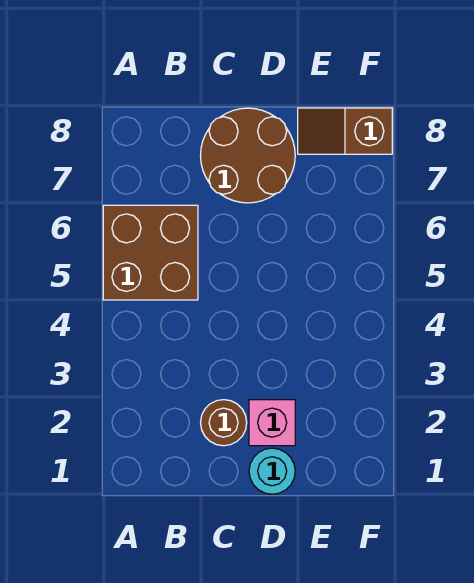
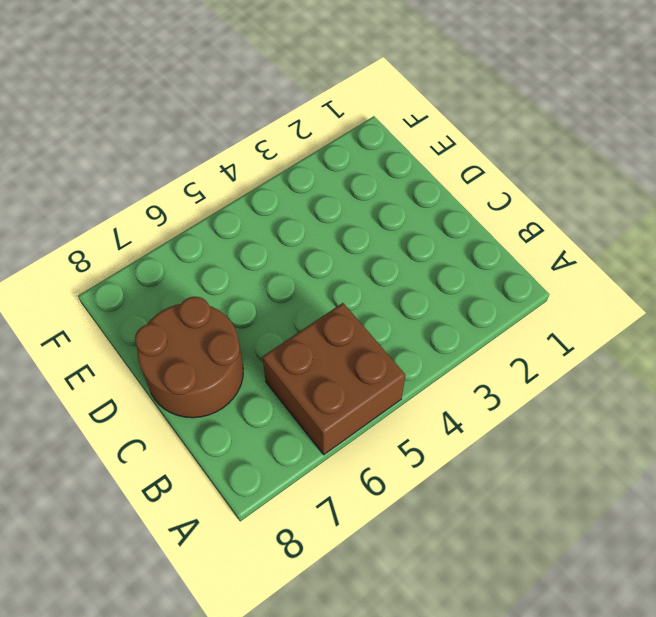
none -> brown round brick C2 level 1
none -> cyan round brick D1 level 1

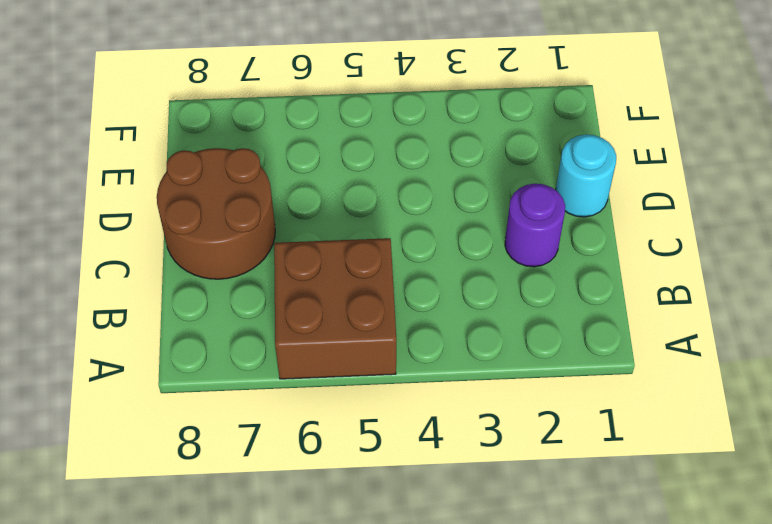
purple round brick C2 level 1 -> brown round brick C2 level 1
none -> pink brick D2 level 1
none -> brown slope E8:F8 level 1 top F

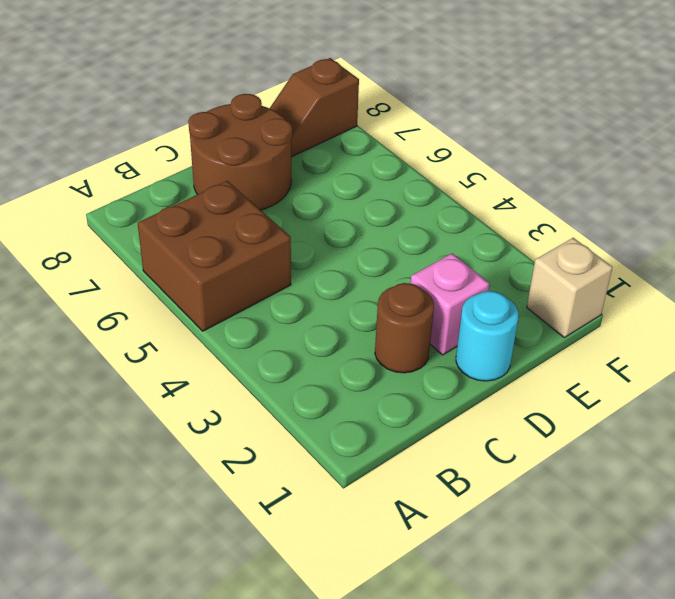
tan brick F1 level 1 -> none

